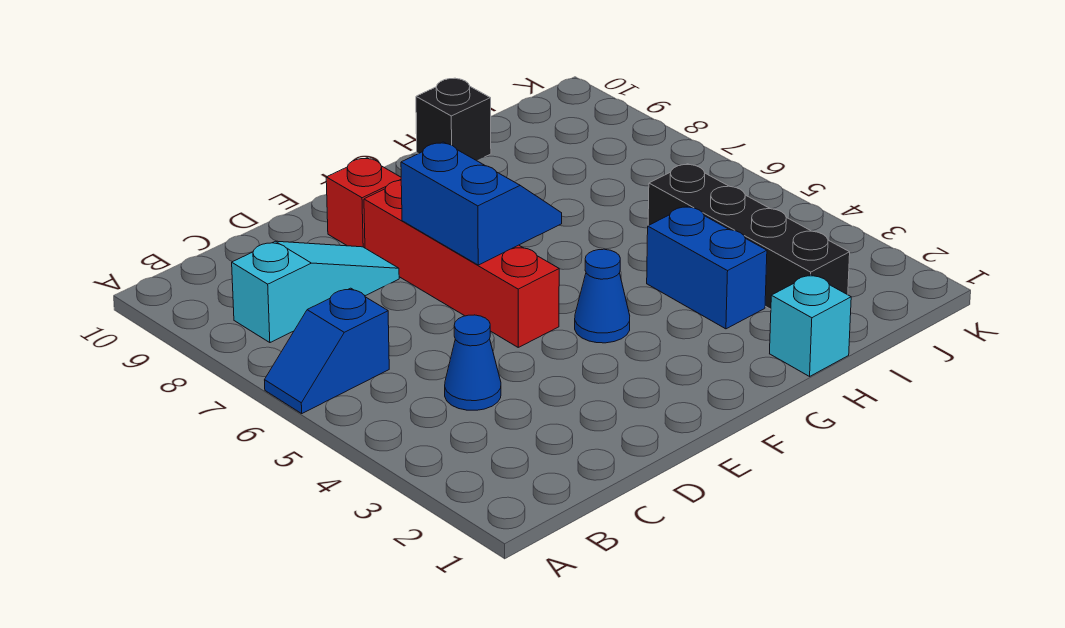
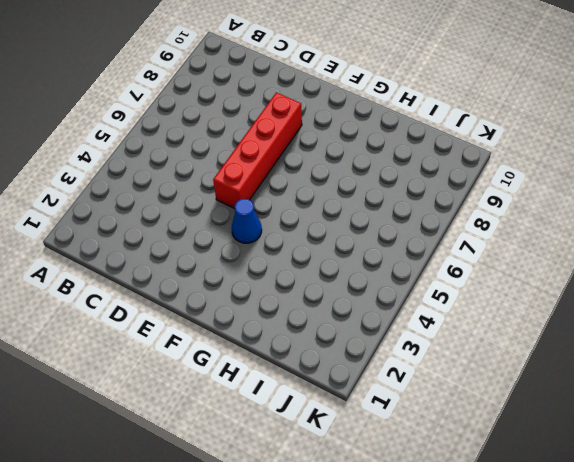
none -> blue slope A6:B6 level 1 top B
none -> cyan slope B8:D8 level 1 top B

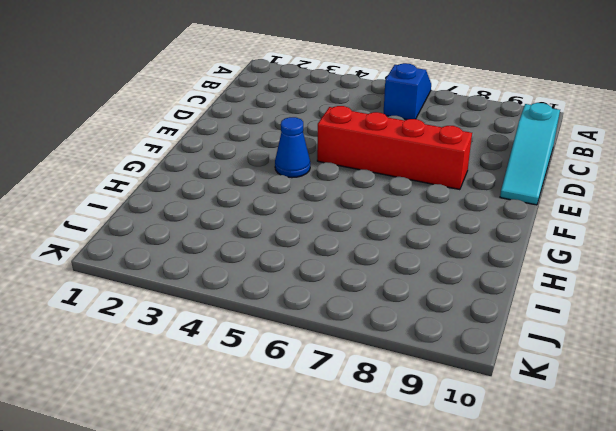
cyan slope C10:E10 level 1 top C -> cyan slope B8:D8 level 1 top B
none -> blue cone C4 level 1
none -> red brick E9 level 1

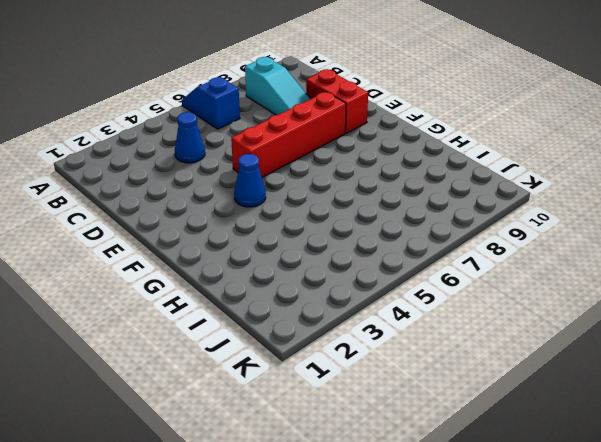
red brick D9:E9 level 1 -> red brick E9 level 1
none -> cyan brick H1 level 1
none -> blue brick H3:H4 level 1

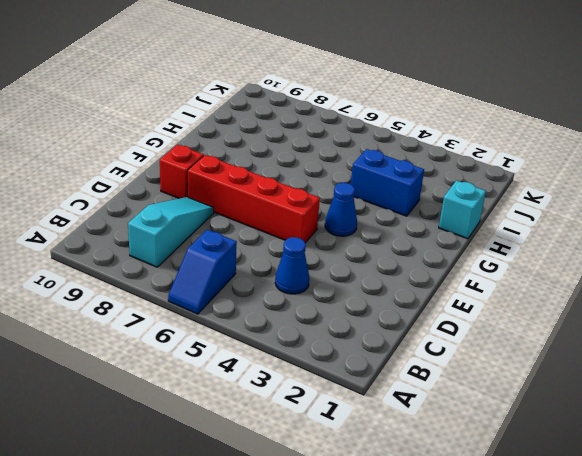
none -> black brick H10 level 1
none -> black brick I2:I5 level 1

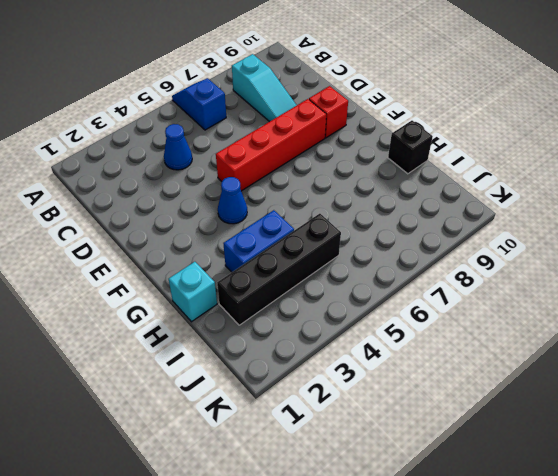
none -> blue slope E6:F7 level 2 top E

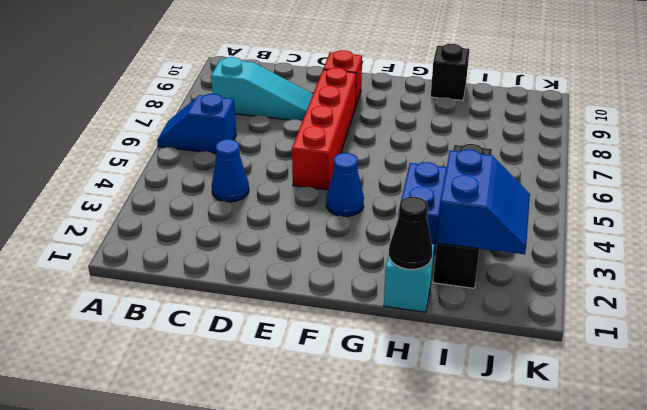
black cone H1 level 2 -> none
blue slope I2:J3 level 2 top I -> blue slope E6:F7 level 2 top E

